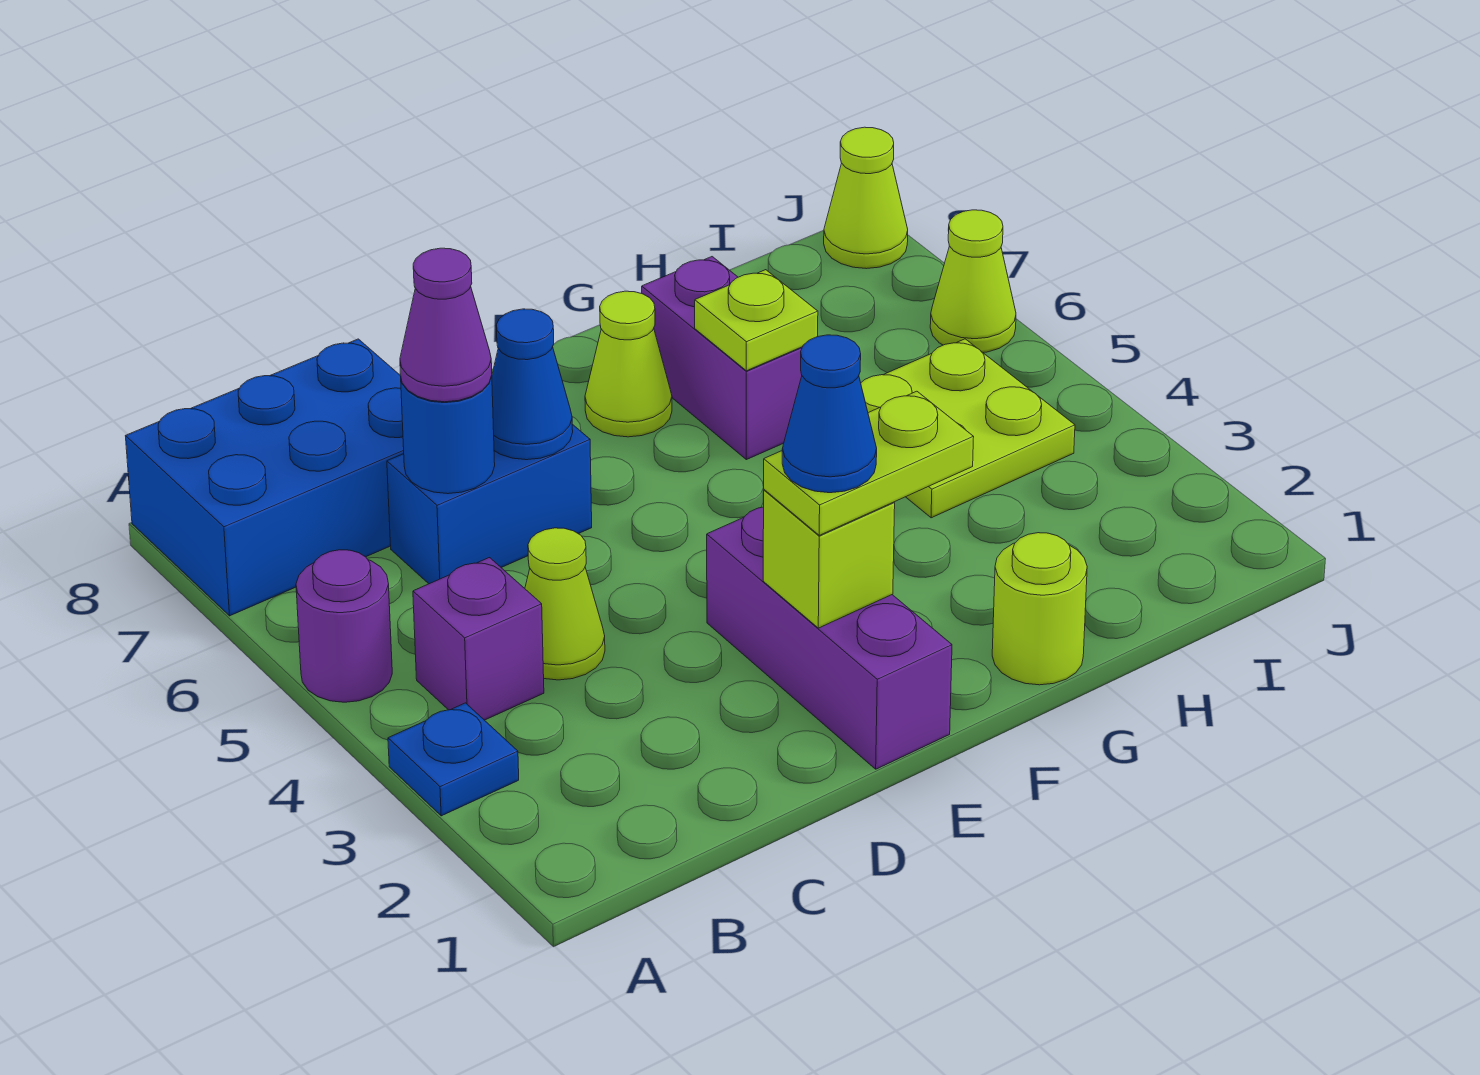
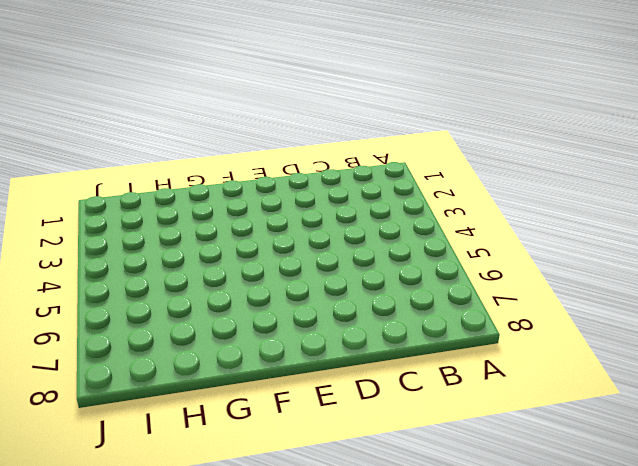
none -> blue plate A3 level 1
none -> purple round brick A5 level 1
none -> blue brick A7:C8 level 1

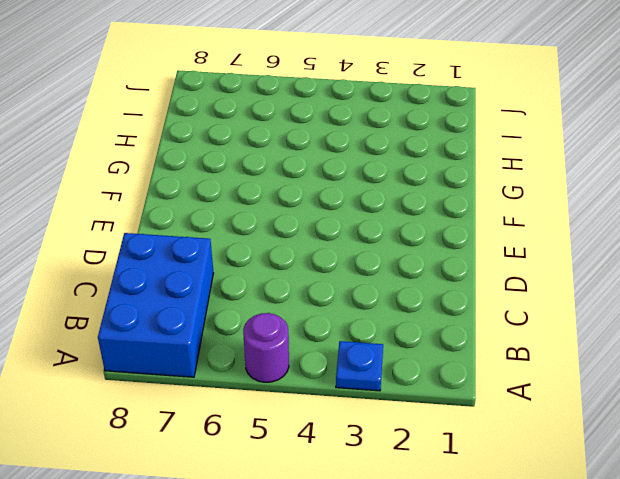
none -> purple brick B4 level 1
none -> lime cone C4 level 1
none -> blue brick C6:D6 level 1

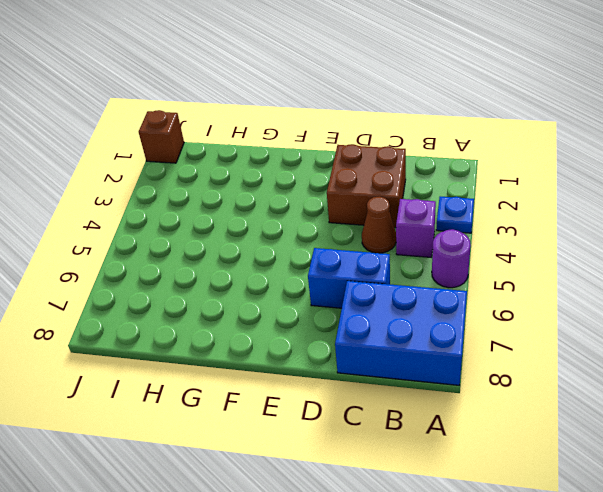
brown brick C2:D3 level 1 -> none
brown cone C4 level 1 -> lime cone C4 level 1
brown brick J1 level 1 -> none
none -> purple brick E1:E3 level 1
none -> lime cone F7 level 1
none -> lime round brick G1 level 1

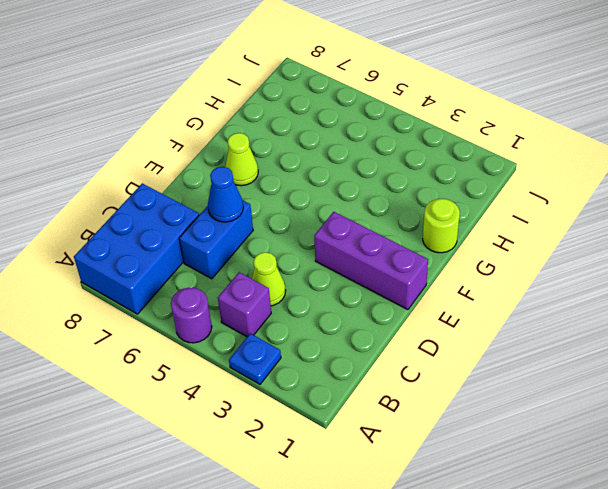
none -> purple brick G6:G7 level 1
none -> lime plate H4:I5 level 1
none -> lime cone J6 level 1

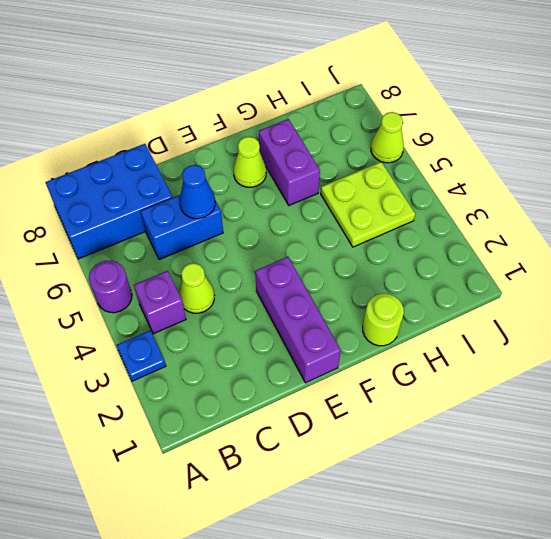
none -> lime cone J8 level 1
none -> blue round brick C6 level 2
none -> lime brick E2 level 2

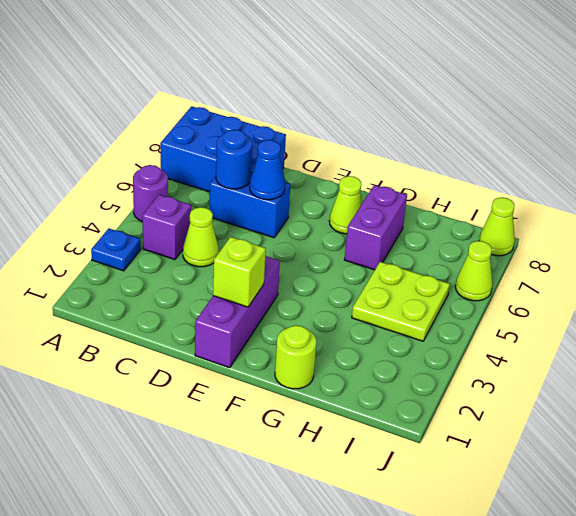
none -> lime plate G6 level 2
none -> purple cone C6 level 3
none -> lime plate E2:F2 level 3

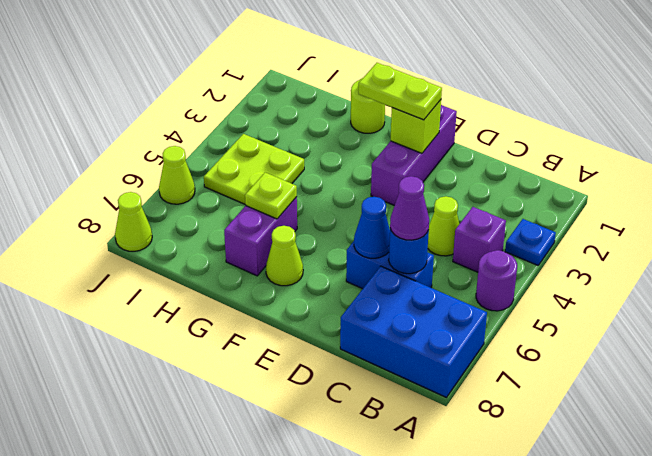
none -> blue cone E2 level 4

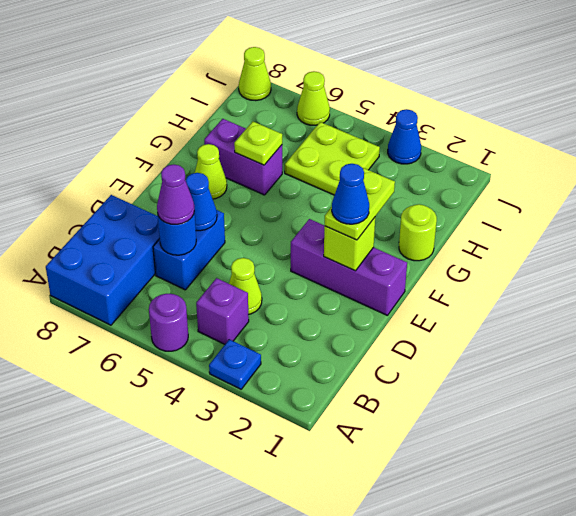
blue cone J3 level 1 -> none

